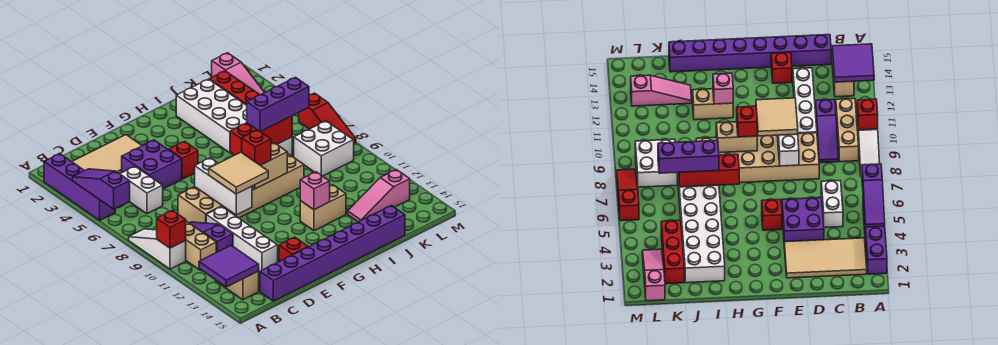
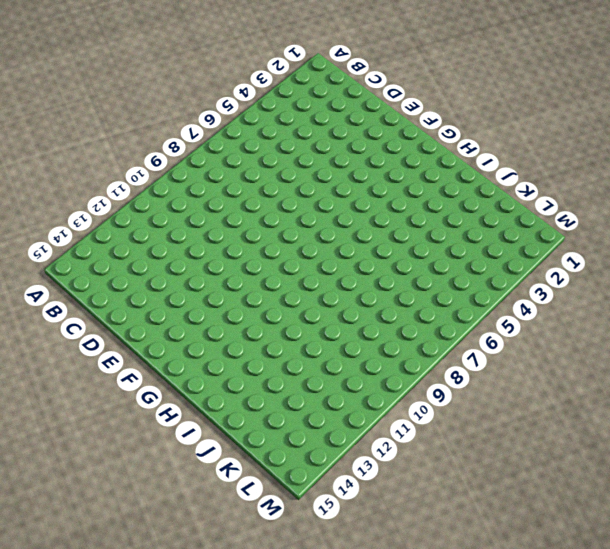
none -> purple brick A2:A5 level 1
none -> white slope A8:A10 level 1 top 10
none -> tan tile B2:E3 level 1
none -> tan brick B9:B11 level 1

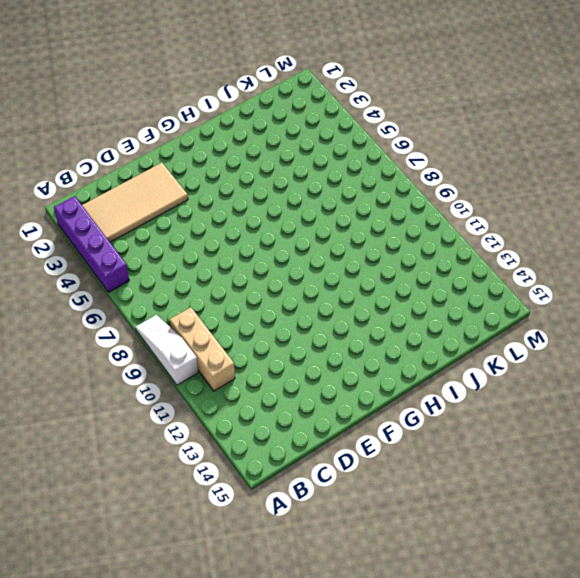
none -> tan brick B13:B14 level 1
none -> white brick C5:C6 level 1
none -> purple slope C9:C11 level 1 top 11
none -> purple brick C15:J15 level 1

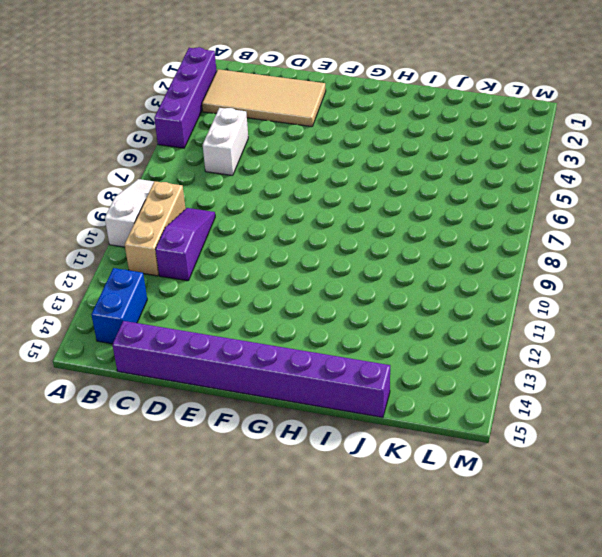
blue brick B13:B14 level 1 -> tan brick B13:B14 level 1
none -> purple brick D4:E5 level 1
none -> tan brick D8:I9 level 1
none -> white brick D10:D13 level 1
none -> red brick E14 level 1

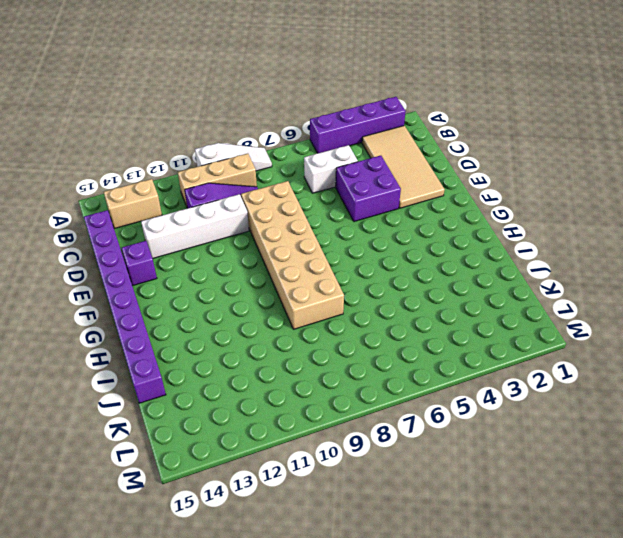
purple brick E14 level 1 -> red brick E14 level 1
none -> red brick F5 level 1
none -> tan brick H12:I12 level 1
none -> white brick I2:J7 level 1
none -> pink slope J13:L13 level 1 top L

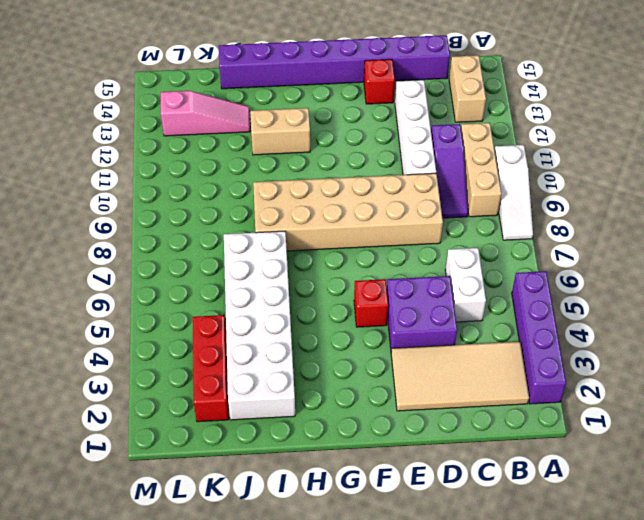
none -> white brick K8:L9 level 1
none -> pink slope L1:L3 level 1 top 1
none -> red slope M6:M8 level 1 top 6
none -> purple slope A4:A6 level 2 top 6

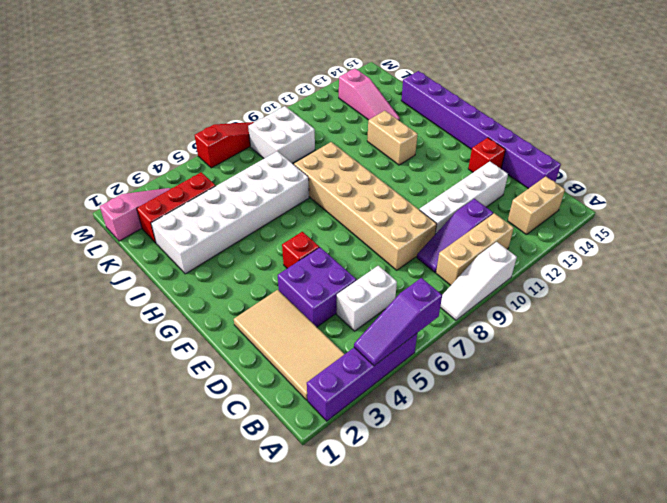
none -> red brick A10 level 2
none -> purple tile A13:B14 level 2
none -> white brick E8:E10 level 2
none -> tan brick G9:H9 level 2

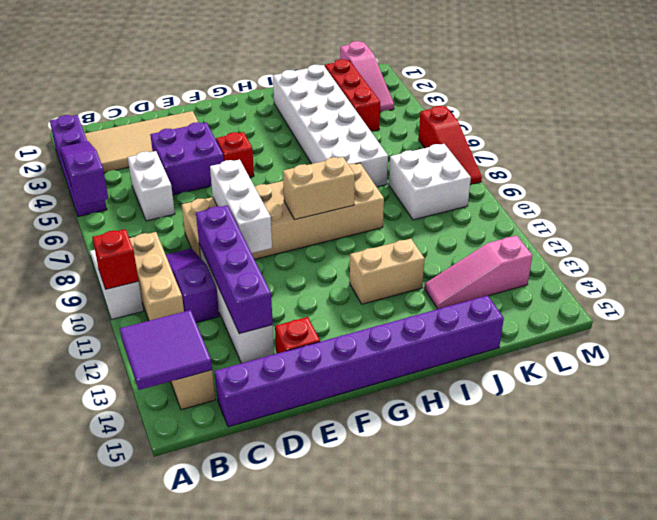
purple brick D10:D13 level 2 -> none
none -> red brick H7:J7 level 2
none -> pink brick H12 level 2
none -> tan tile E9:F10 level 3
none -> red brick G9 level 3

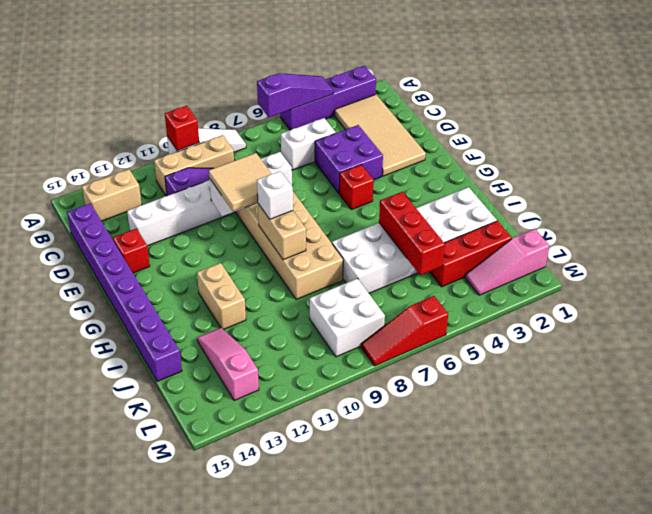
white brick G9 level 3 -> red brick G9 level 3
red brick I5:K5 level 2 -> red brick H7:J7 level 2
none -> purple tile A13:B14 level 2
none -> pink brick H12 level 2
none -> purple brick I7:K7 level 3

